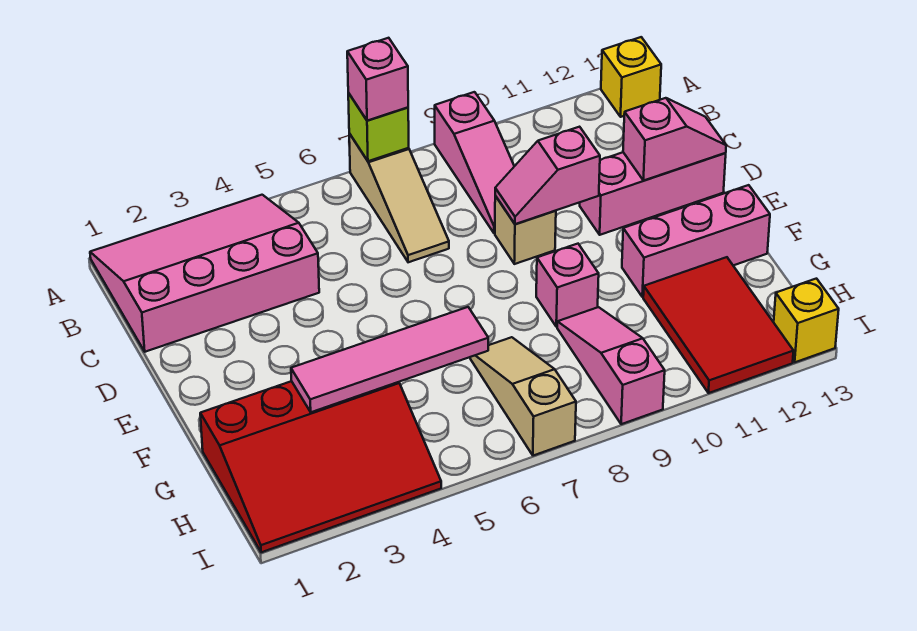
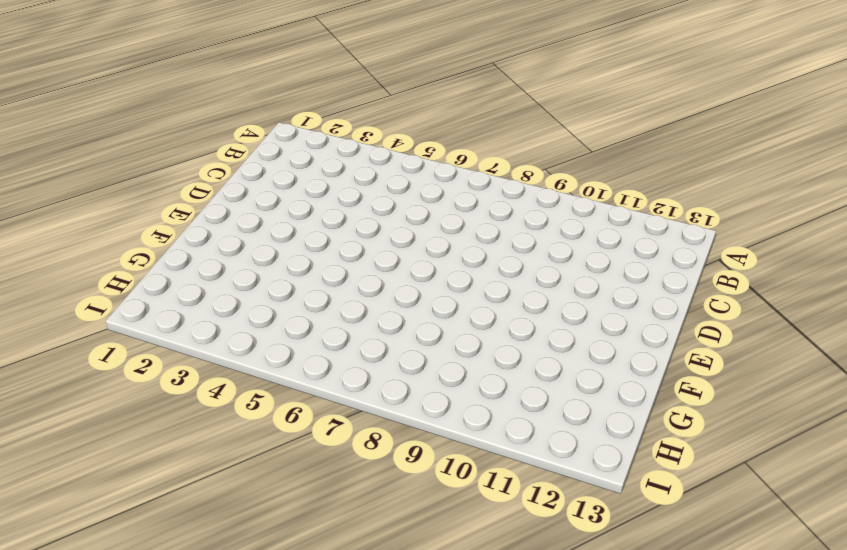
none -> pink slope A1:C4 level 1 top C
none -> tan slope A7:C7 level 1 top A
none -> pink slope A9:C9 level 1 top A

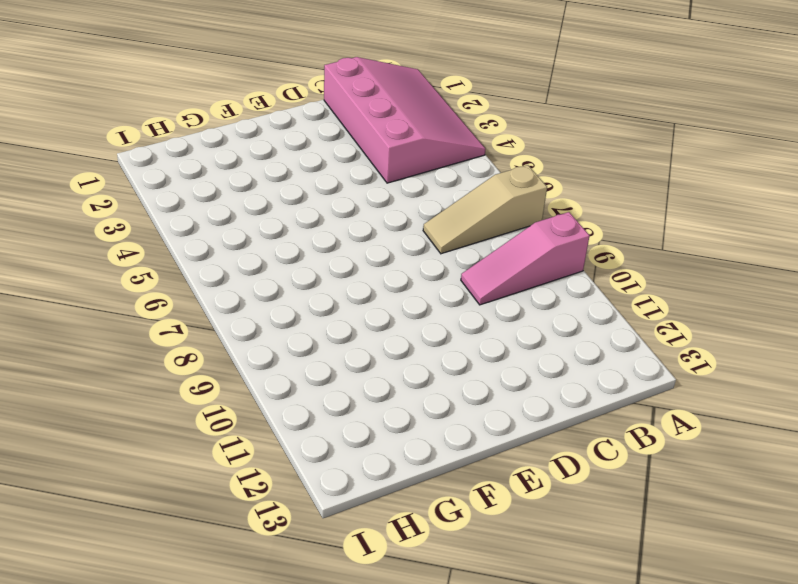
none -> yellow brick A13 level 1
none -> tan brick D9 level 1
none -> pink brick D11:D13 level 1

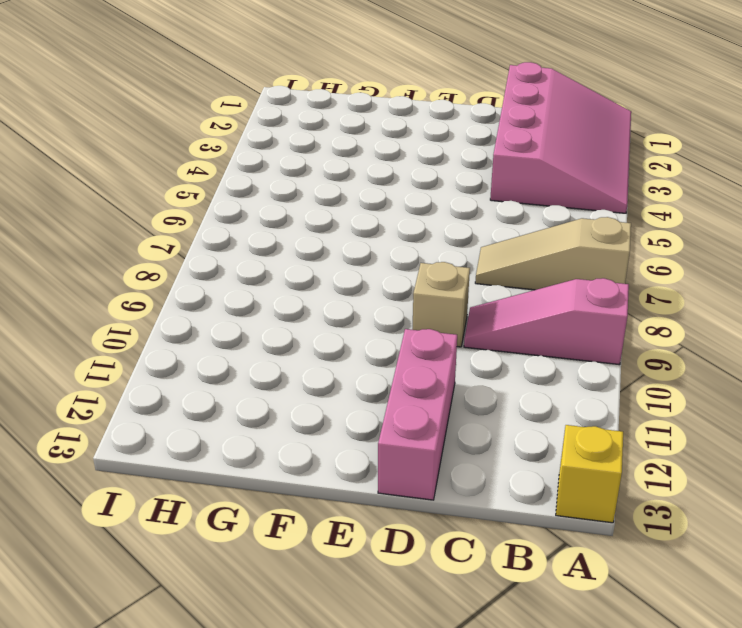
none -> pink brick F9 level 1
none -> pink brick F11:F13 level 1
none -> red slope G1:I4 level 1 top G

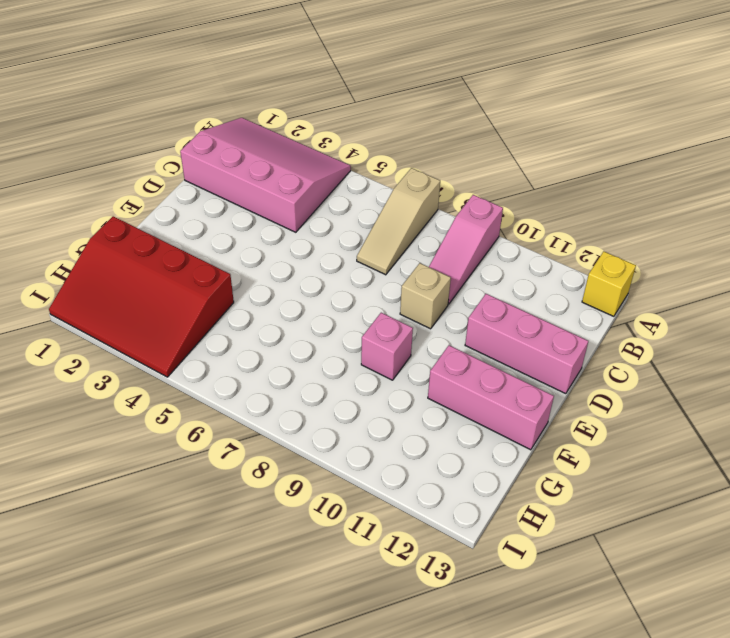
none -> tan slope G7:I7 level 1 top I
none -> pink slope G9:I9 level 1 top I
none -> red tile G11:I12 level 1

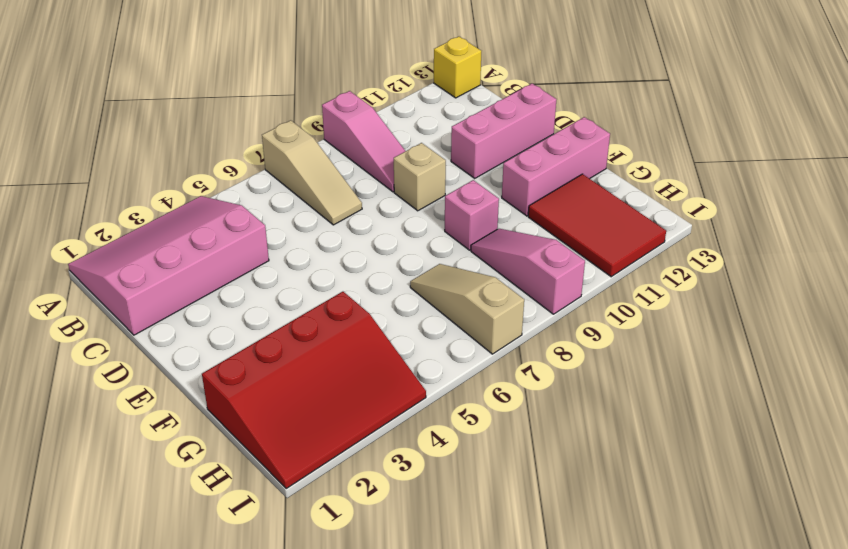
none -> yellow brick I13 level 1
none -> lime brick A7 level 2
none -> pink slope D9:D10 level 2 top 10

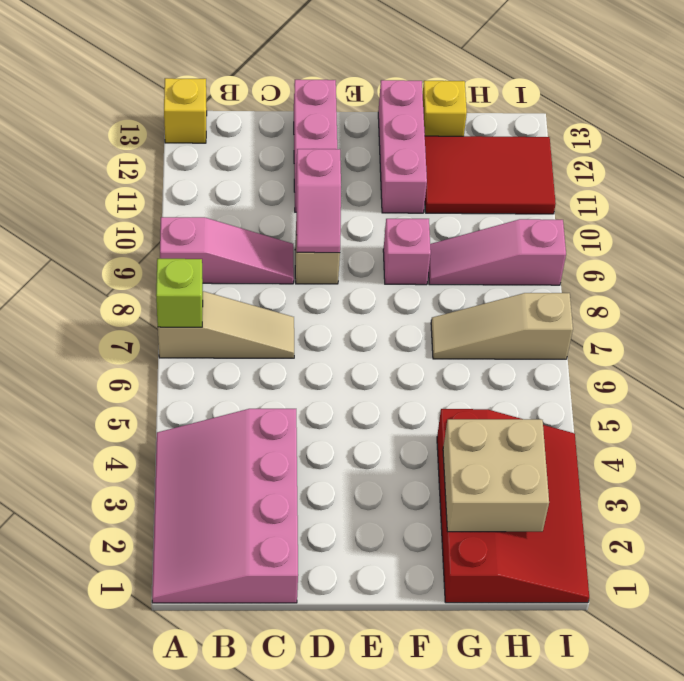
tan brick G2:H3 level 2 -> pink tile G3:G6 level 2
yellow brick G13 level 1 -> yellow brick I13 level 1
none -> pink slope D12:D13 level 2 top 12
none -> pink brick A7 level 3

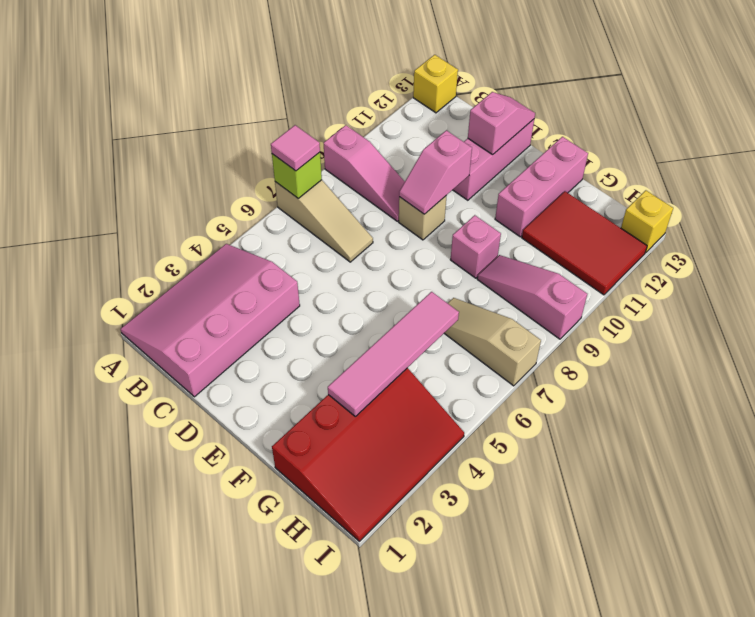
pink tile A7 level 3 -> pink brick A7 level 3

